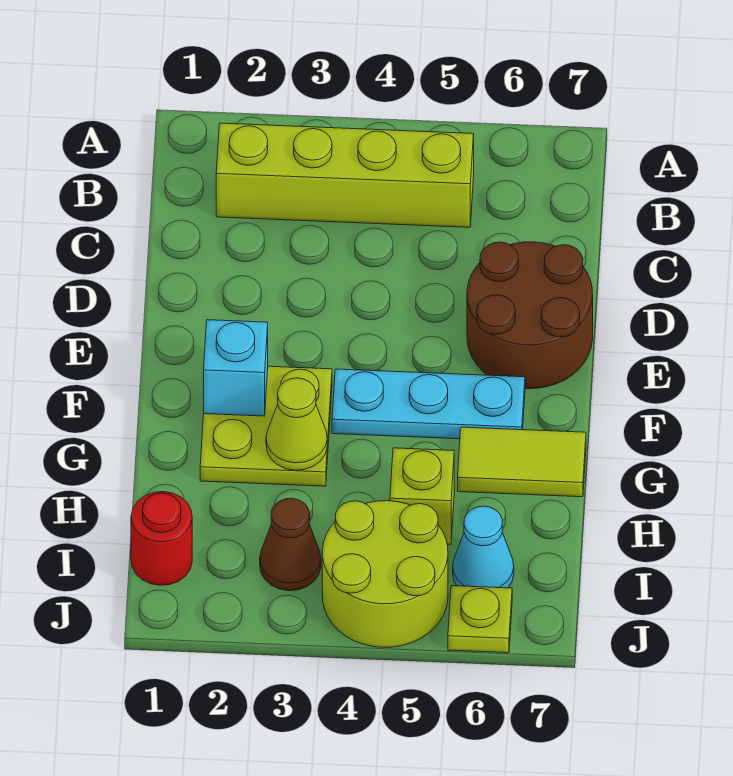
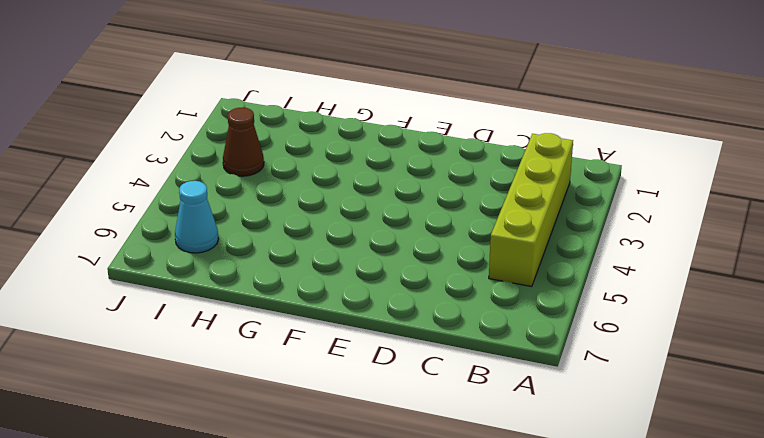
none -> brown round brick D6:E7 level 1
none -> lime plate F2:G3 level 1
none -> cyan plate F4:F6 level 1

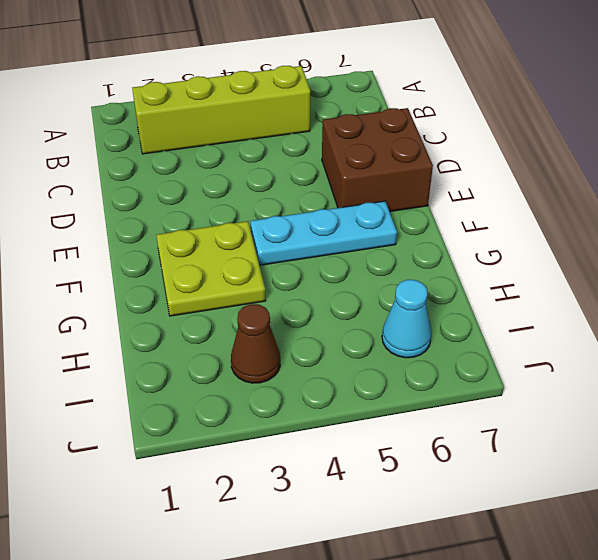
brown brick D6:E7 level 1 -> brown round brick D6:E7 level 1
none -> lime tile G6:G7 level 1
none -> lime brick H5 level 1
none -> red round brick I1 level 1

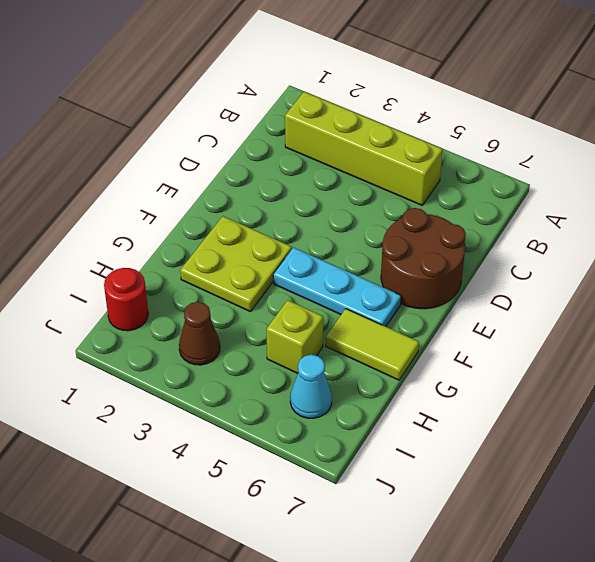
none -> lime round brick I4:J5 level 1
none -> lime plate J6 level 1
none -> cyan brick F2 level 2

